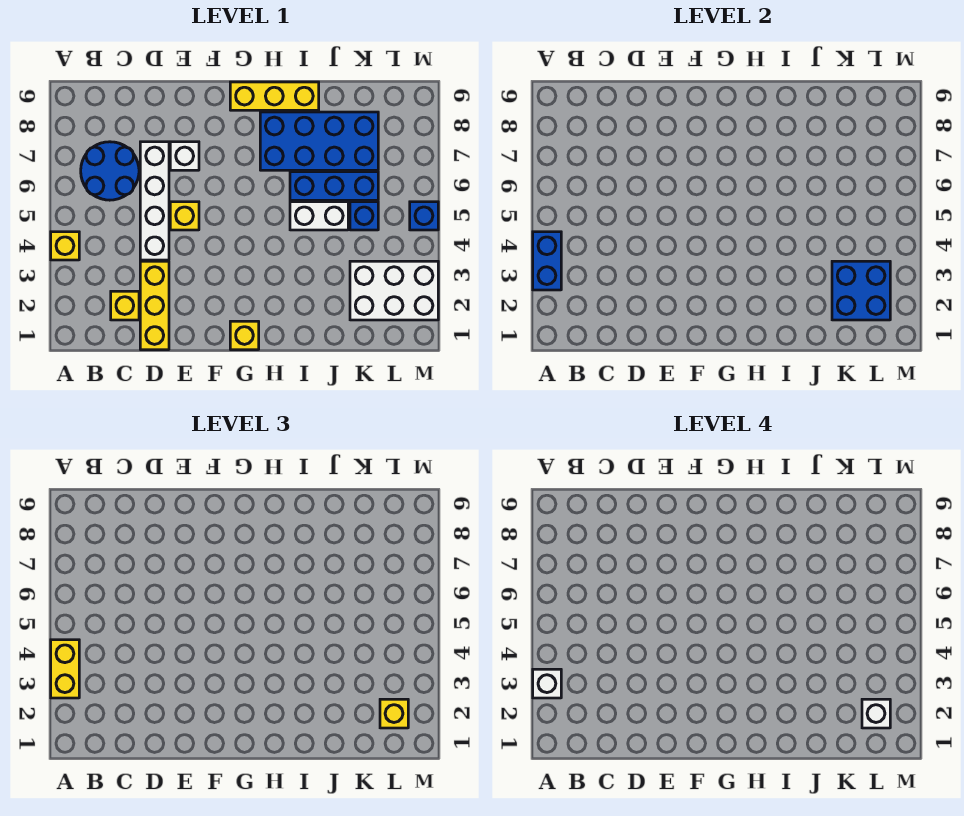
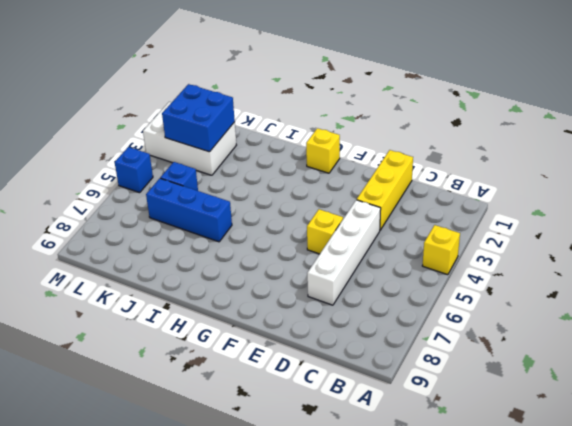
none -> blue round brick B6:C7 level 1
none -> yellow brick C2 level 1
none -> white brick E7 level 1

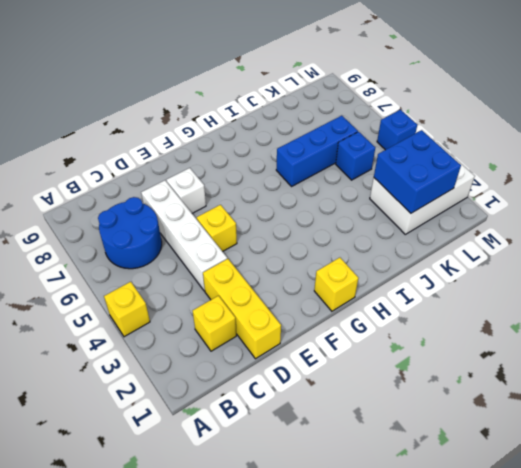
none -> yellow brick G9:I9 level 1
none -> blue brick H7:K8 level 1
none -> white brick I5:J5 level 1

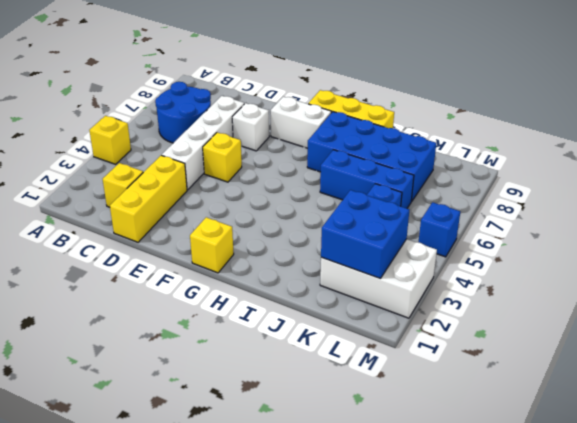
white brick F8:G8 level 1 -> white brick I5:J5 level 1
none -> blue brick A3:A4 level 2
none -> yellow brick A3:A4 level 3
none -> yellow brick L2 level 3

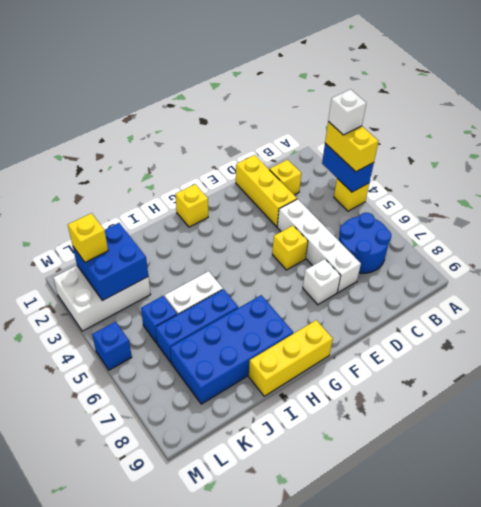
none -> white brick L2 level 4

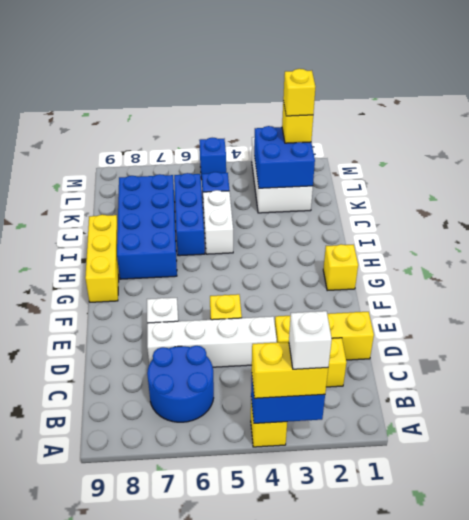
yellow brick L2 level 4 -> white brick L2 level 4

